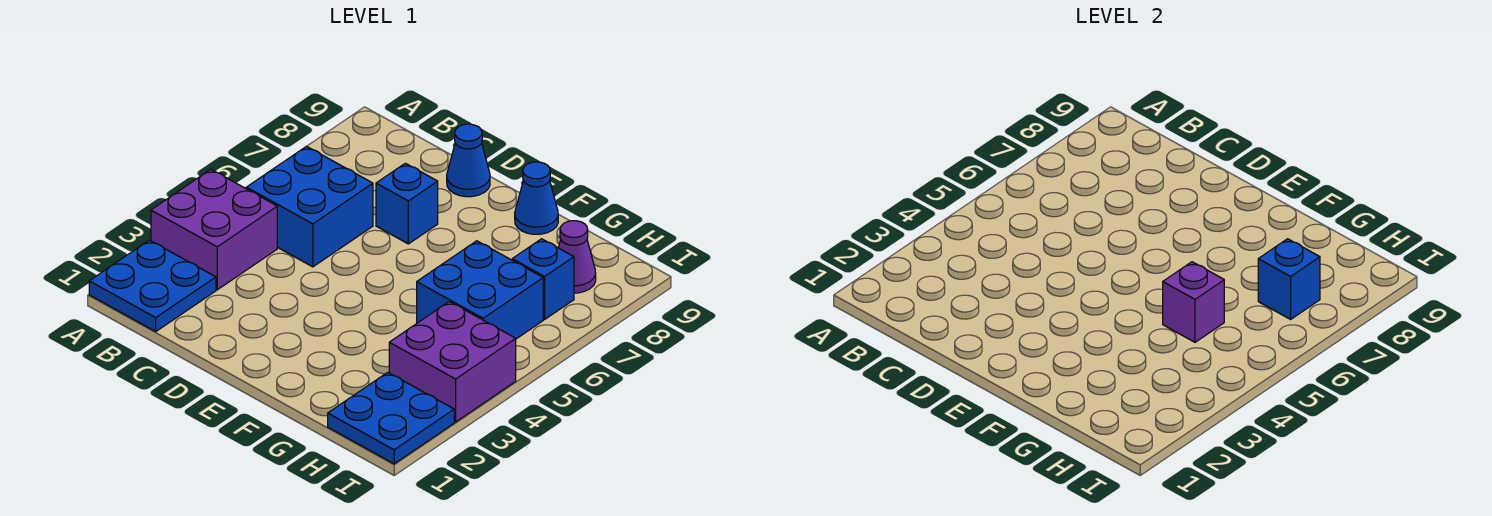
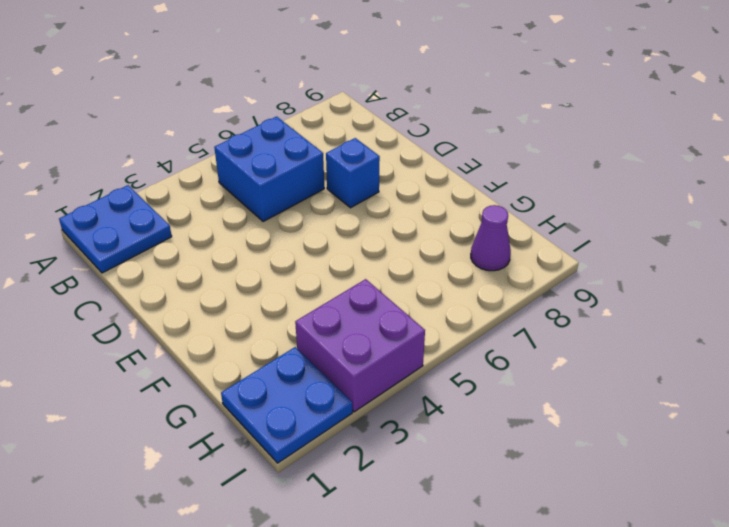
none -> purple brick A3:B4 level 1
none -> blue cone D9 level 1
none -> blue cone F9 level 1

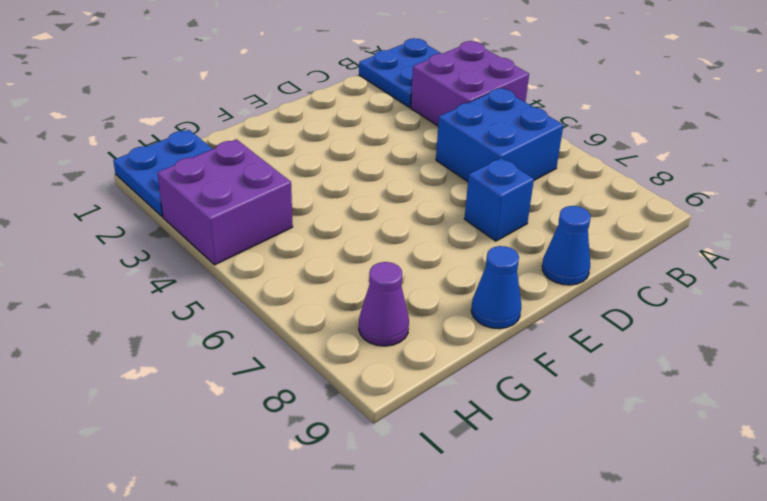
none -> blue brick G5:H6 level 1
none -> blue brick H7 level 1
none -> purple brick G5 level 2

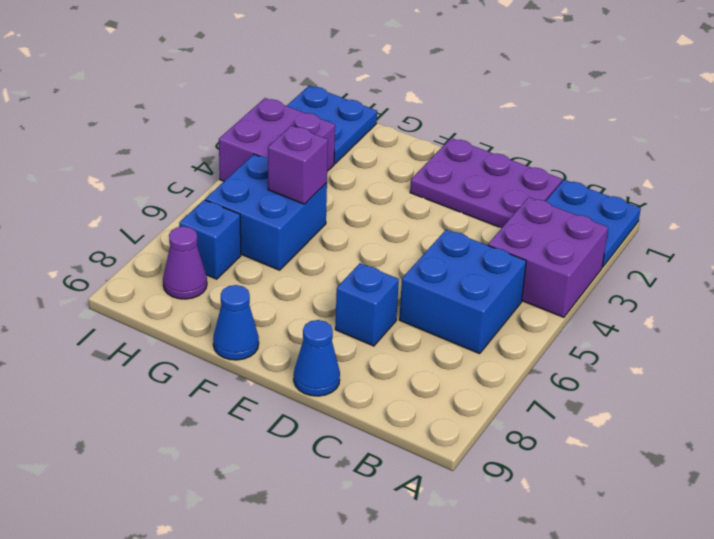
purple plate C1:E2 level 1 -> none
none -> blue brick H7 level 2

